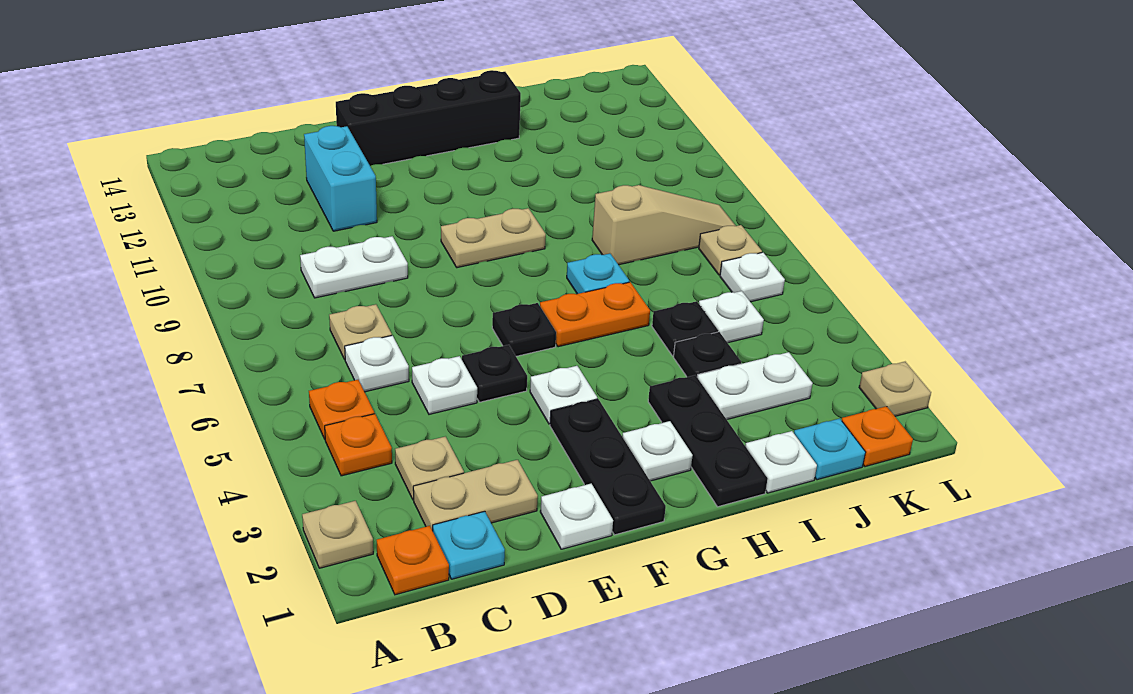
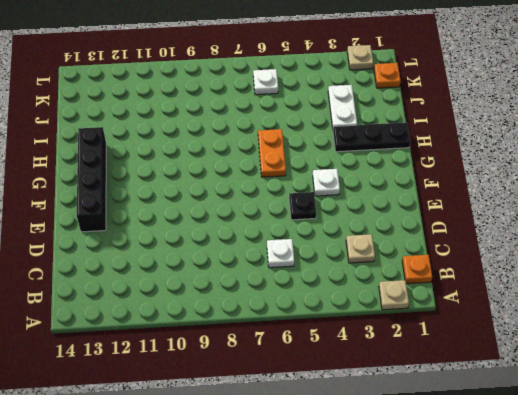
none -> orange plate B4 level 1
none -> orange plate B5 level 1
none -> cyan plate C1 level 1
none -> tan plate C2:D2 level 1

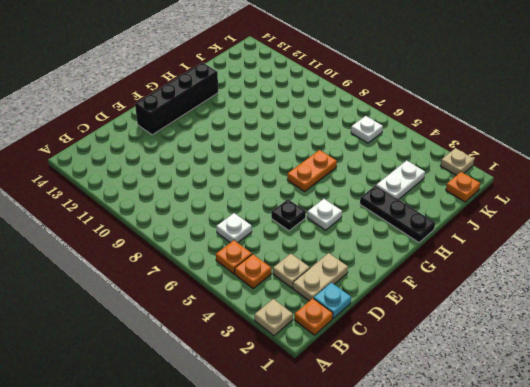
none -> tan plate C7 level 1
none -> white plate C9:D9 level 1
none -> white plate D5 level 1
none -> cyan brick D11:D12 level 1

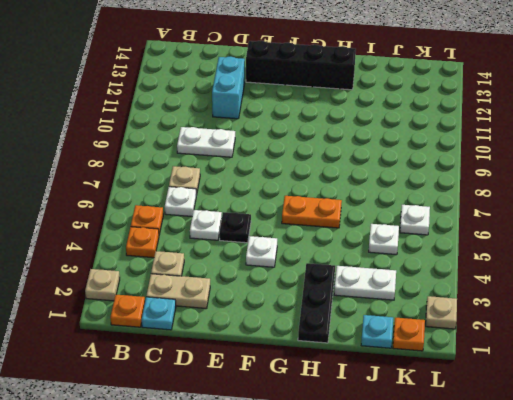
none -> white plate E1 level 1
none -> black plate F1:F3 level 1
none -> black plate F6 level 1
none -> tan plate F9:G9 level 1

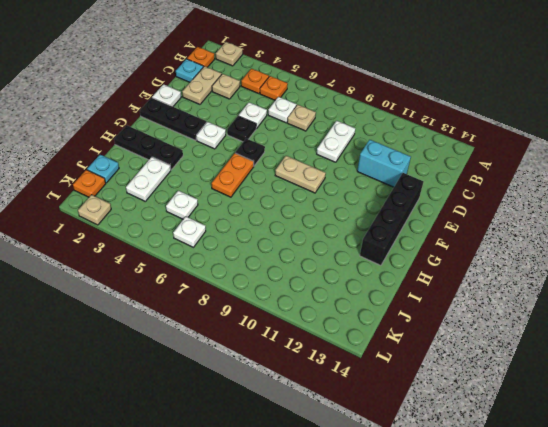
tan plate F8:F9 level 1 -> tan plate F9:G9 level 1
none -> white plate G2 level 1
none -> cyan plate H7 level 1
none -> white plate I1 level 1
none -> black plate I4 level 1

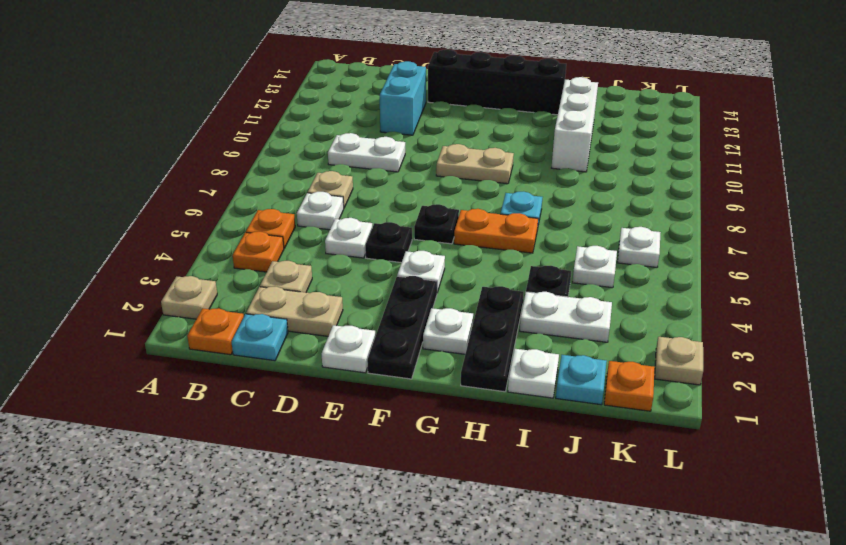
white brick I10:I12 level 1 -> none
none -> black plate I5 level 1
none -> tan slope I8:K8 level 1 top I
none -> tan plate K7 level 1

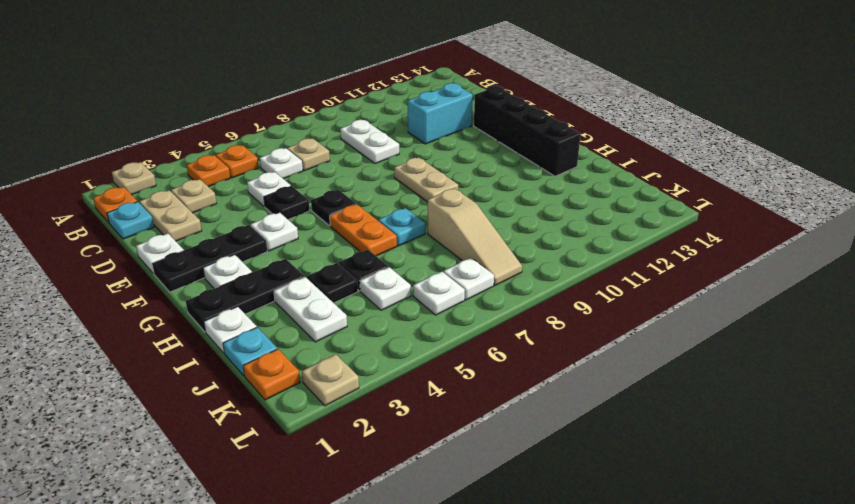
white plate K7 level 1 -> tan plate K7 level 1

